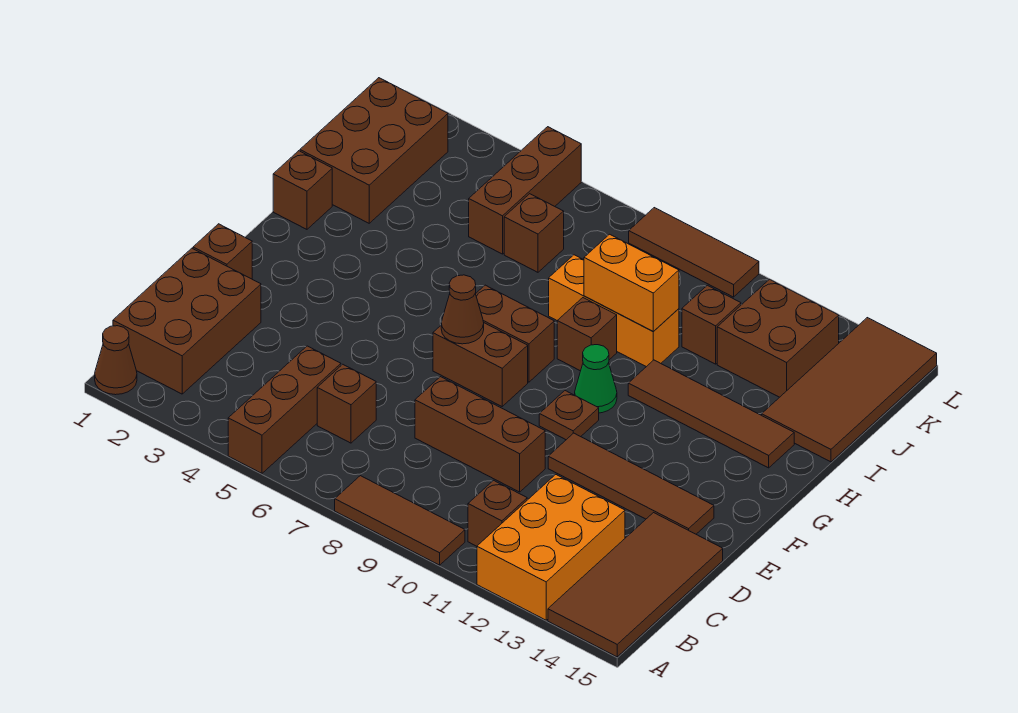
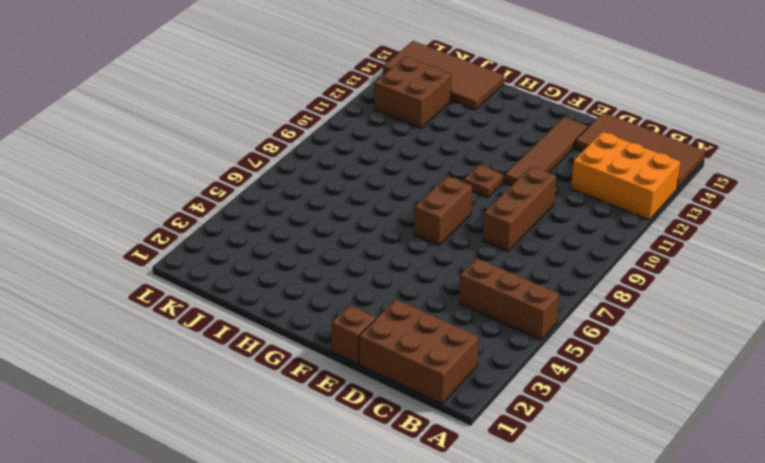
none -> brown cone A1 level 1
none -> brown tile A8:A10 level 1
none -> brown brick B11 level 1

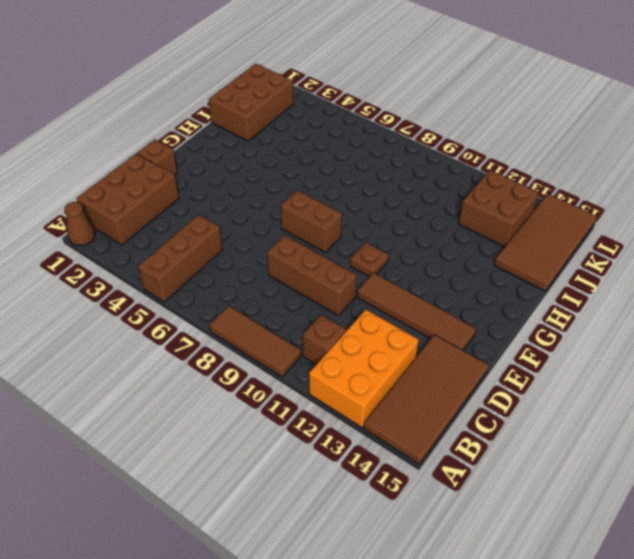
none -> brown brick C6 level 1
none -> brown brick G7:G8 level 1
none -> green cone G10 level 1

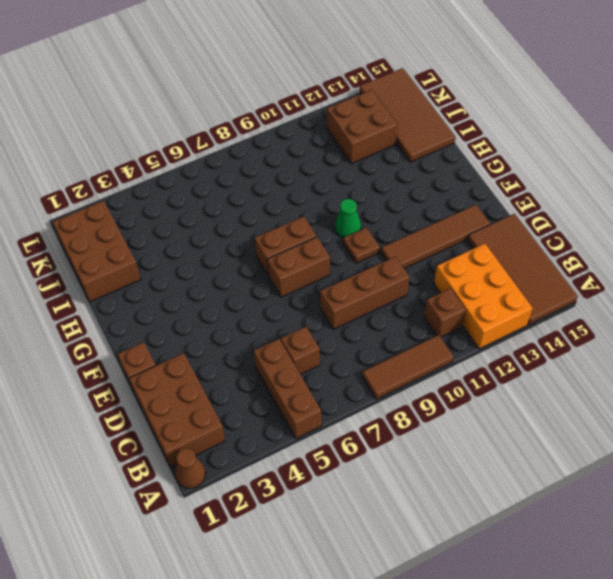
none -> brown brick H1 level 1
none -> brown brick H9 level 1
none -> brown tile H11:H14 level 1

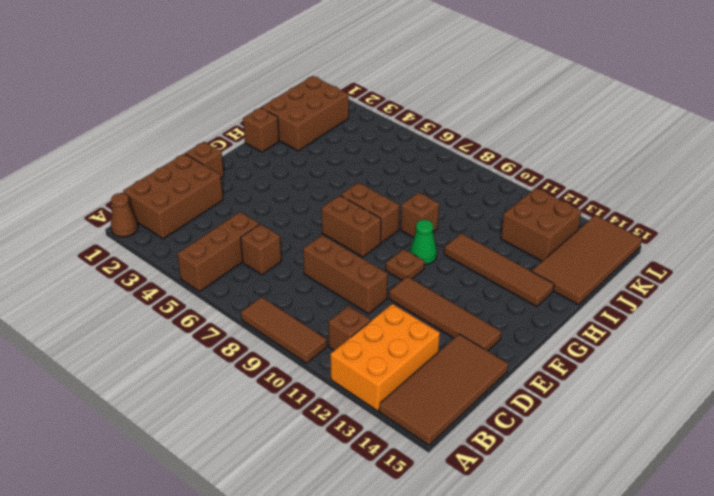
none -> orange brick I8:I10 level 1
none -> brown brick J5:L5 level 1
none -> brown brick J6 level 1

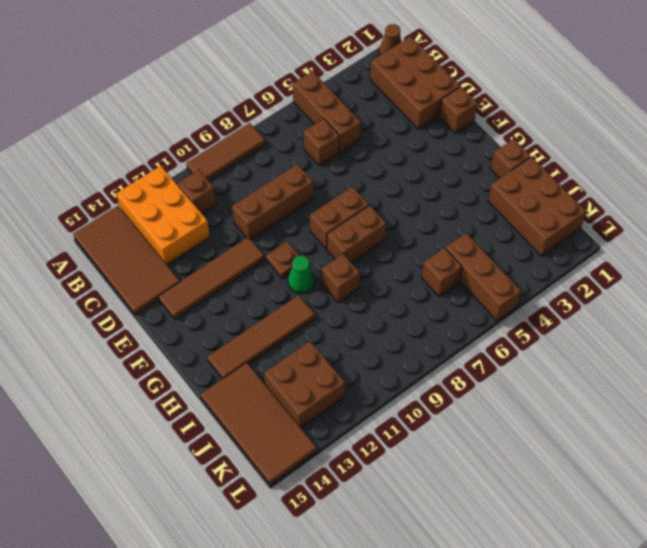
none -> orange brick I8:I10 level 1
none -> brown brick J11 level 1
none -> brown tile L8:L10 level 1

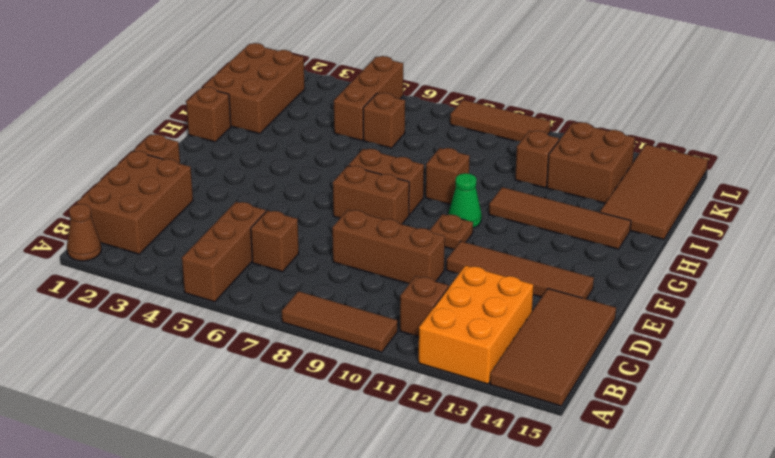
none -> orange brick I8:I10 level 1
none -> brown cone F7 level 2
none -> orange brick I9:I10 level 2

